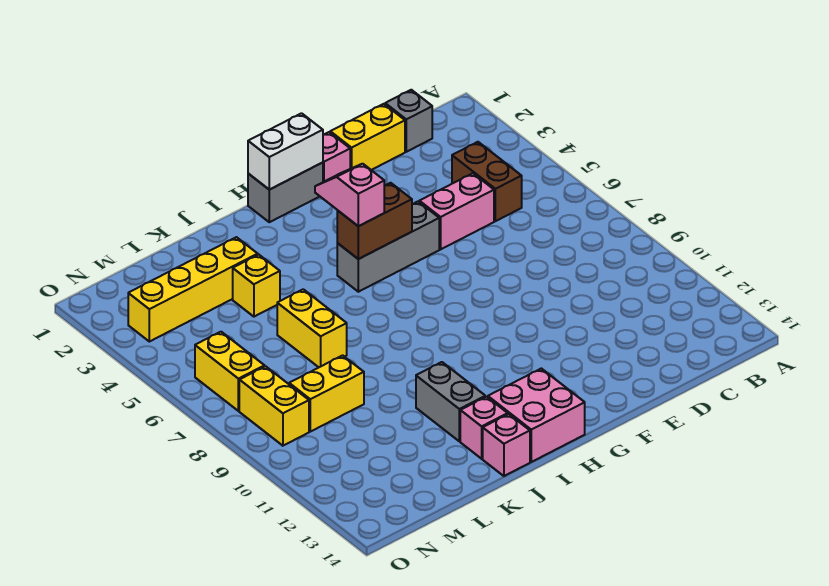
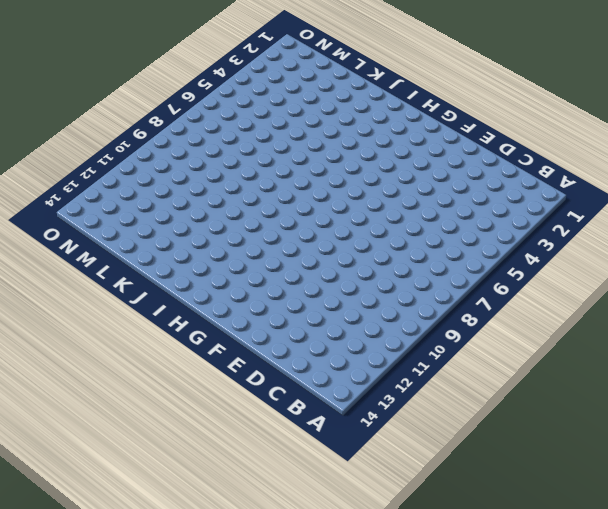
none -> grey brick C1 level 1
none -> brown brick C4:C5 level 1
none -> yellow brick D1:E1 level 1

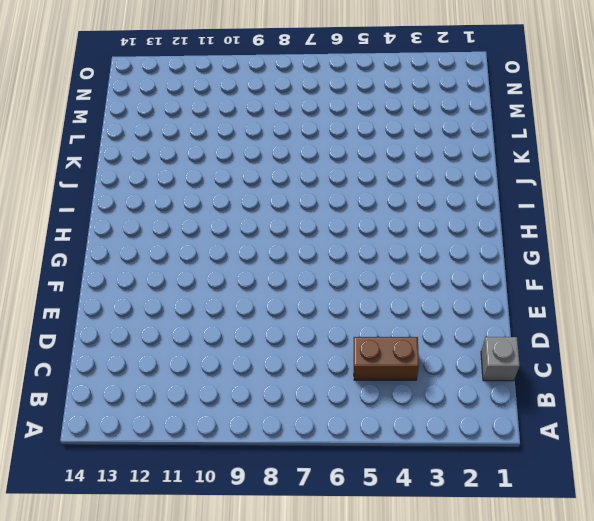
none -> yellow brick D1:E1 level 1
none -> pink brick D5:E5 level 1
none -> pink brick F1 level 1

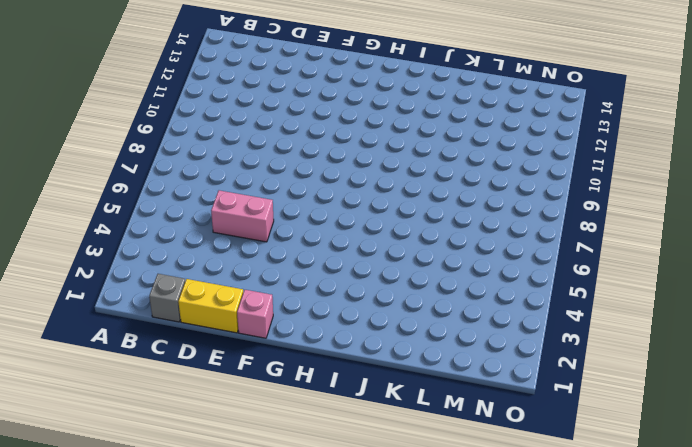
none -> brown brick C4:C5 level 1
none -> grey brick F5:H5 level 1
none -> grey brick G1:H1 level 1

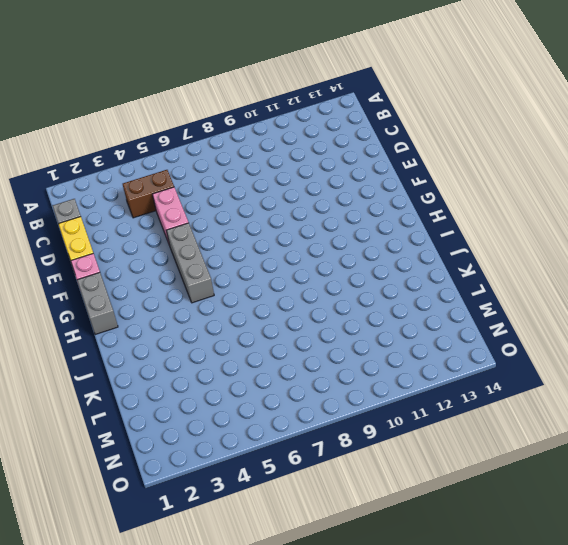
none -> pink brick H13:I14 level 1
none -> grey brick J11:J12 level 1
none -> pink brick J13 level 1

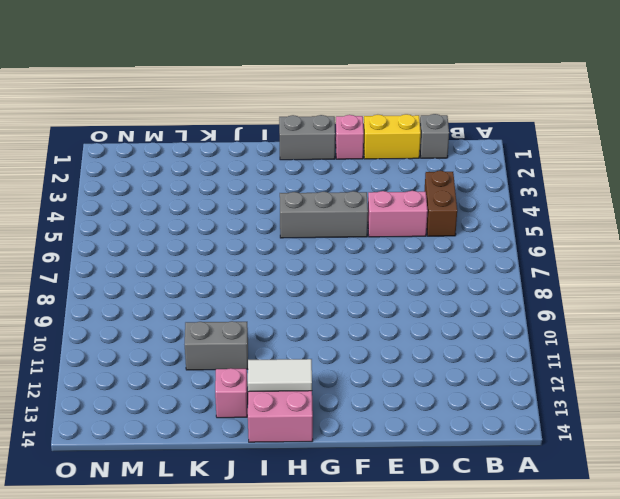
white tile H13:I13 level 2 -> none
grey brick J11:K11 level 1 -> grey brick J11:J12 level 1
none -> pink brick J14 level 1
none -> yellow brick K3:N3 level 1
none -> yellow brick K4 level 1

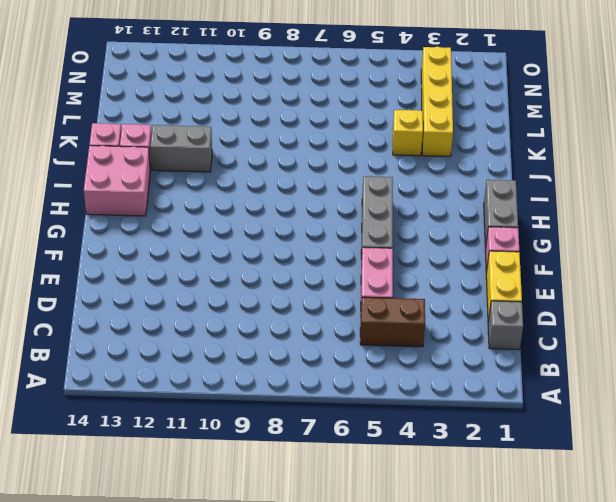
none -> yellow brick K6:K7 level 1
none -> yellow brick L9:M9 level 1
none -> yellow brick N6:N7 level 1

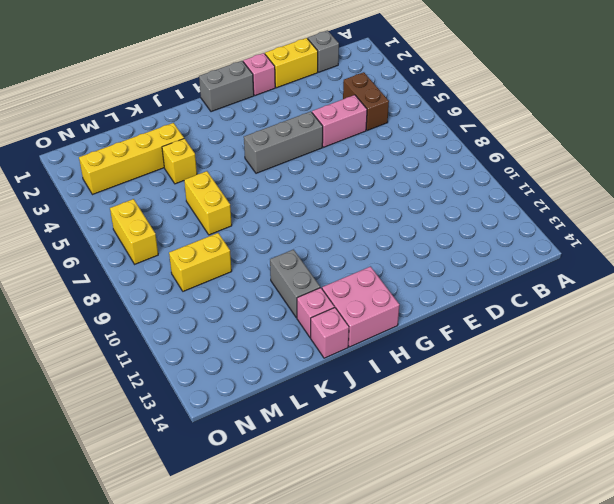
none -> yellow brick N8:N9 level 1
none -> white brick G1:H1 level 2
none -> brown brick G5:H5 level 2

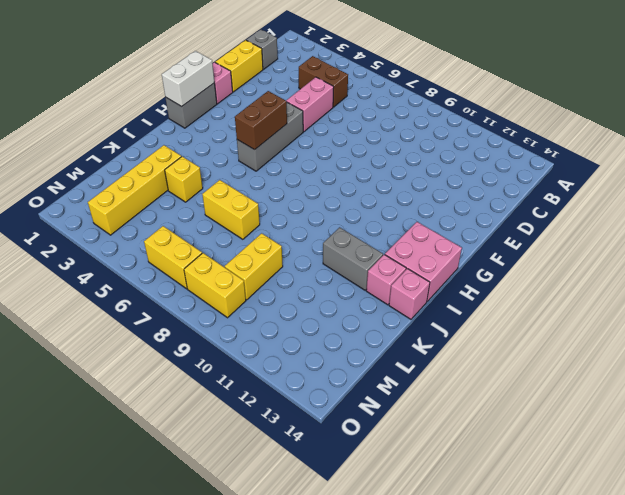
none -> pink slope H4:H5 level 3 top 5

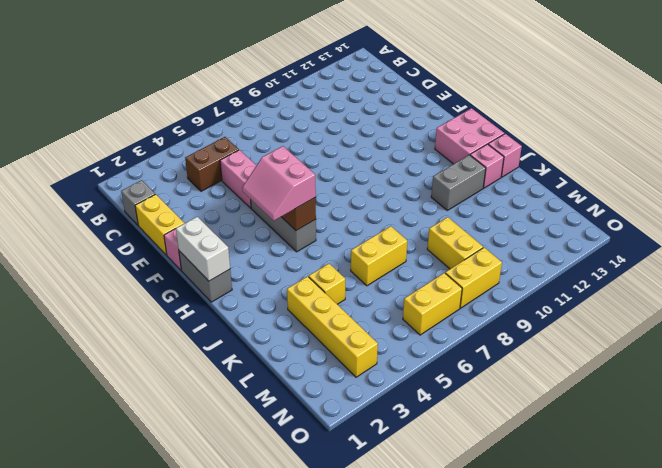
pink slope G4:H5 level 3 top 5 -> pink slope H4:H5 level 3 top 5

